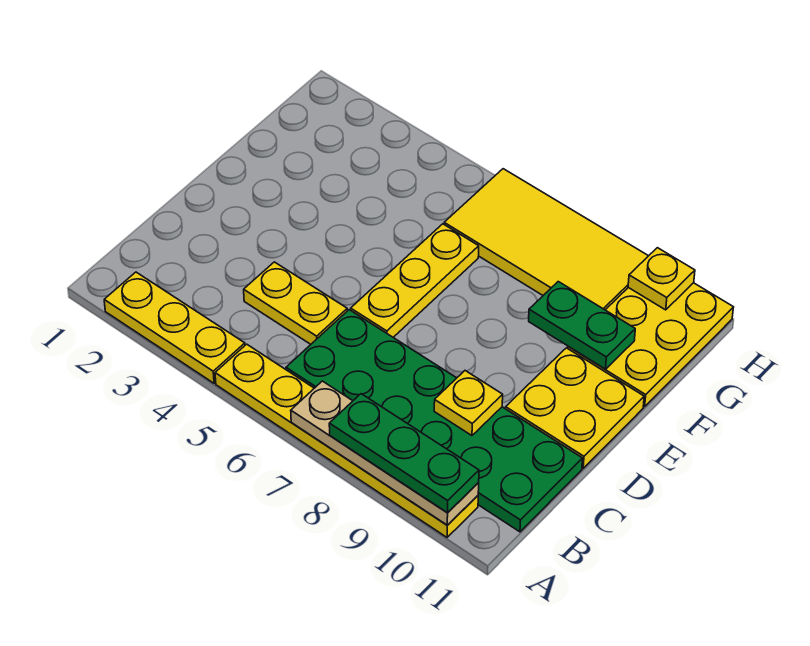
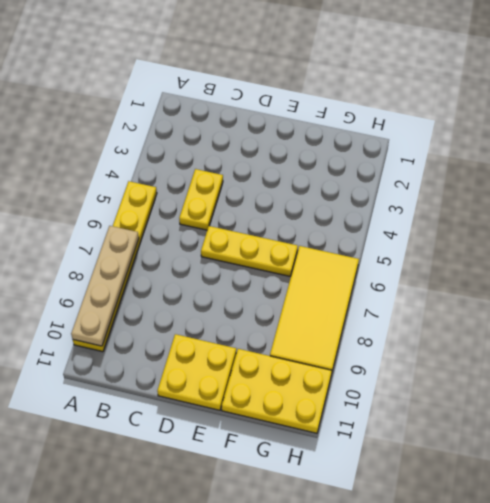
none -> yellow plate A2:A4 level 1
none -> green plate B6:C11 level 1
none -> yellow plate C9 level 2

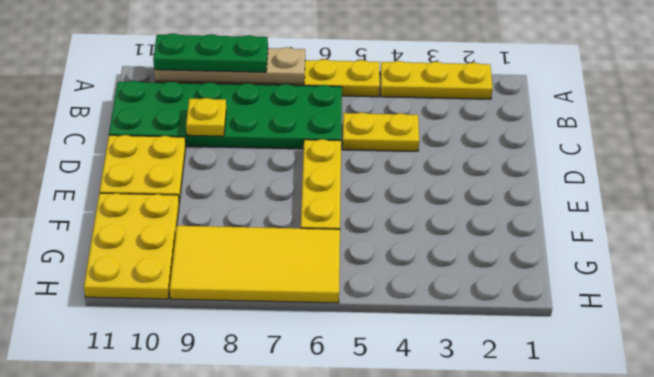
none -> green plate F9:F10 level 2
none -> yellow plate H10 level 2

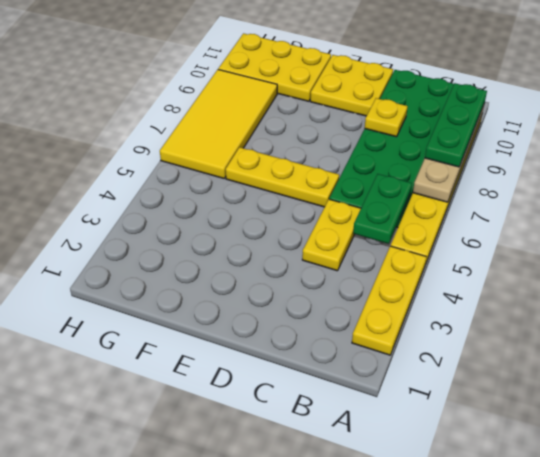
green plate B5:B6 level 2 -> green plate F9:F10 level 2
none -> yellow plate H10 level 2

